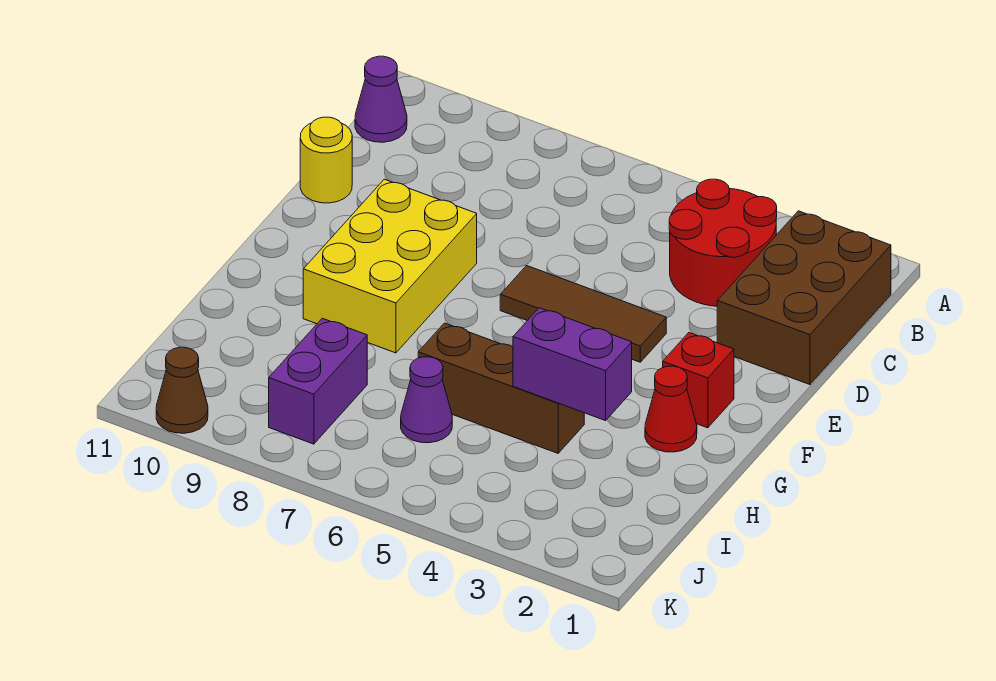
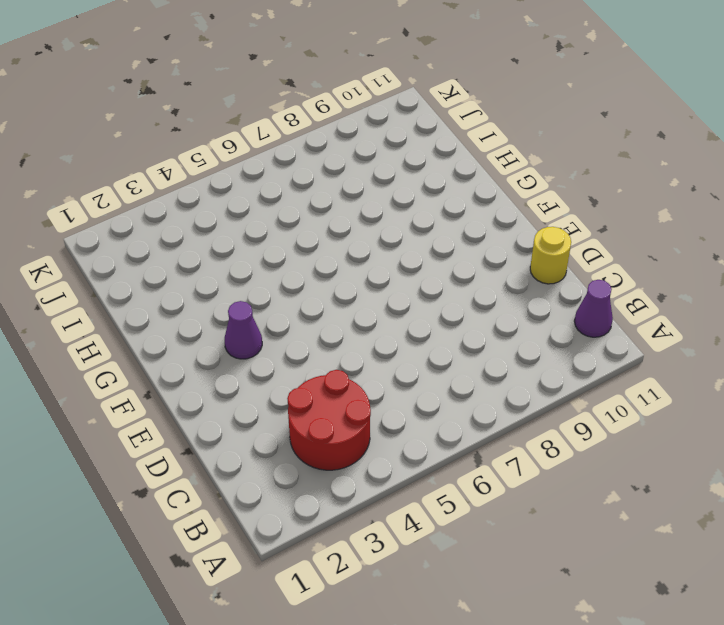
purple cone F3 level 1 -> purple cone I6 level 1
none -> brown brick B1:D2 level 1
none -> brown tile E4:E6 level 1
none -> yellow brick E8:G9 level 1

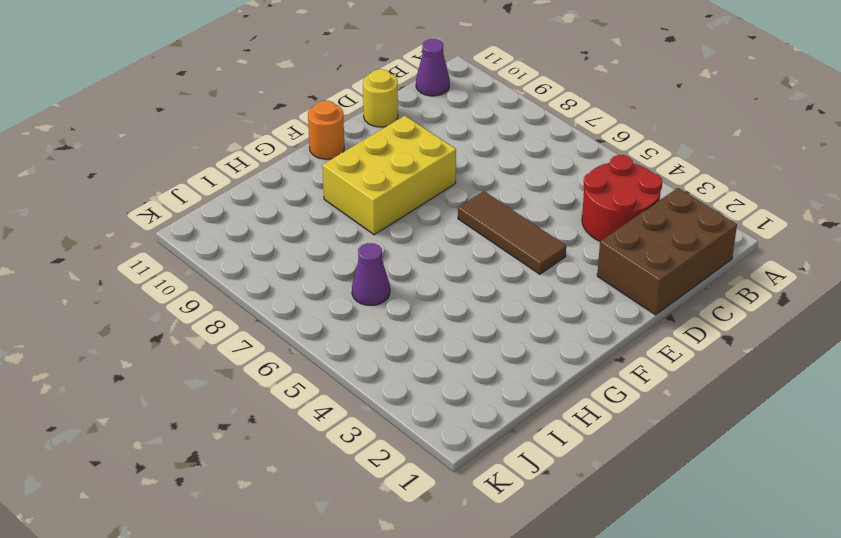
orange round brick F11 level 1 -> none
none -> red brick F2 level 1
none -> red cone G2 level 1
none -> brown brick H4:H6 level 1

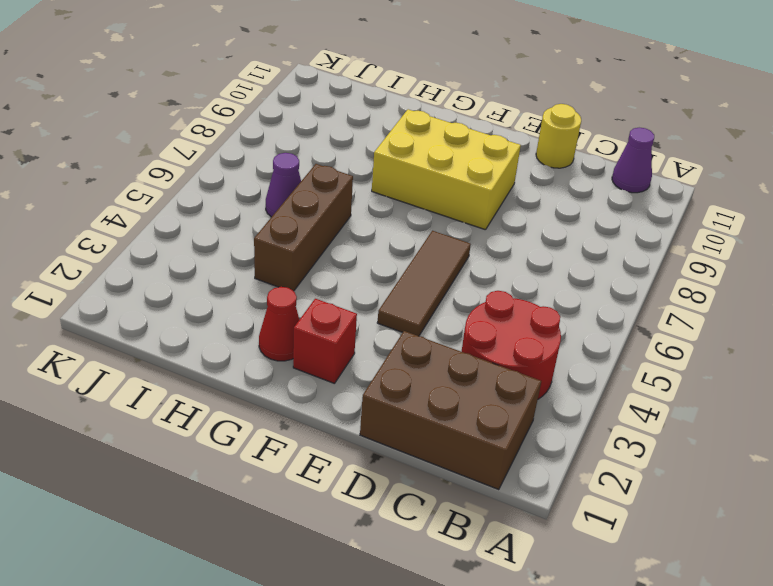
none -> purple brick I8:J8 level 1
none -> brown cone K10 level 1
none -> purple brick H3:H4 level 2

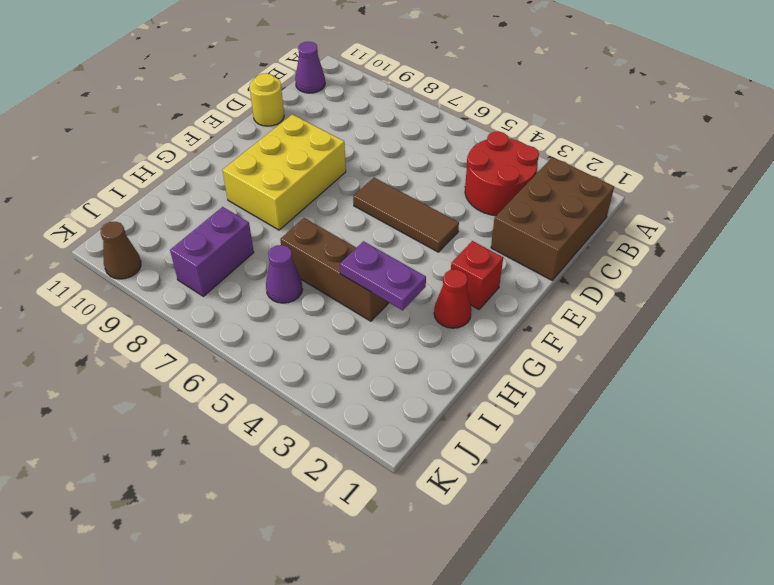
purple plate H3:H4 level 2 -> purple brick H3:H4 level 2

